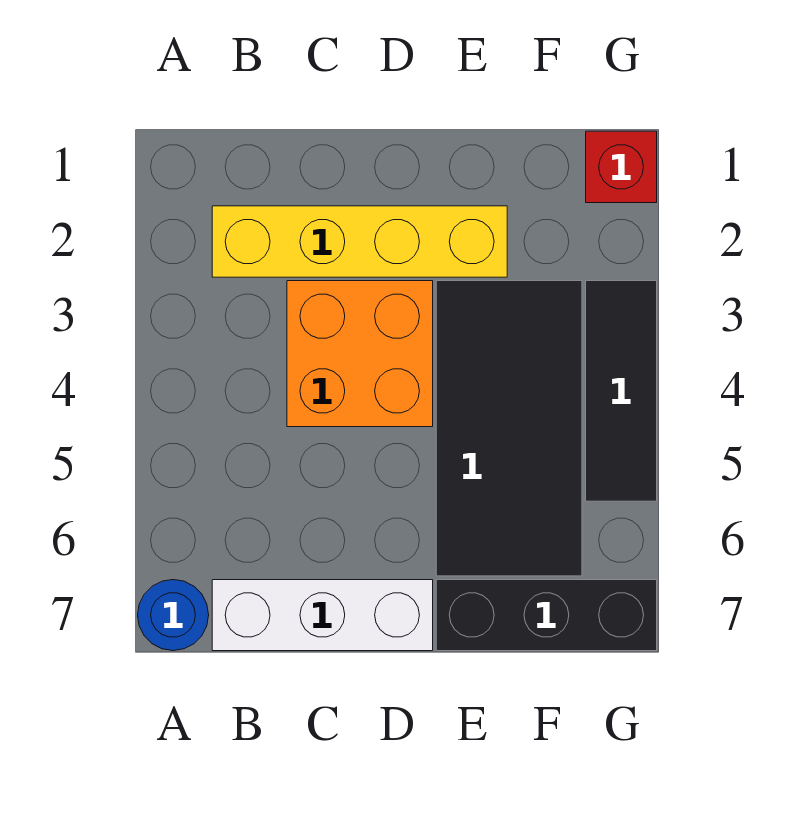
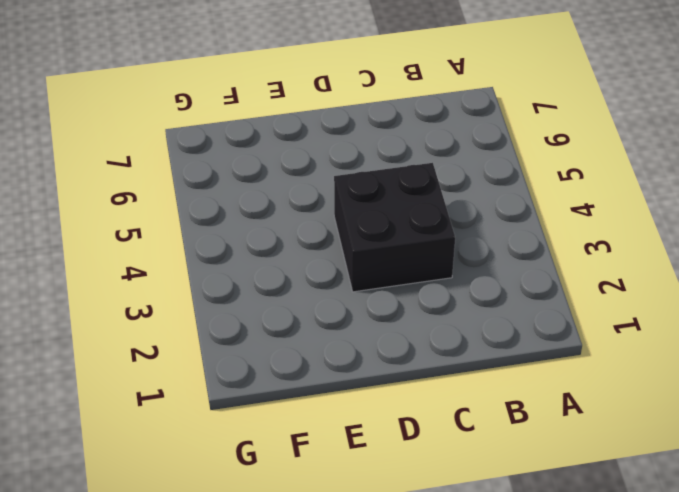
black brick C3:D4 level 1 -> orange brick C3:D4 level 1
none -> blue round brick A7 level 1
none -> yellow brick B2:E2 level 1

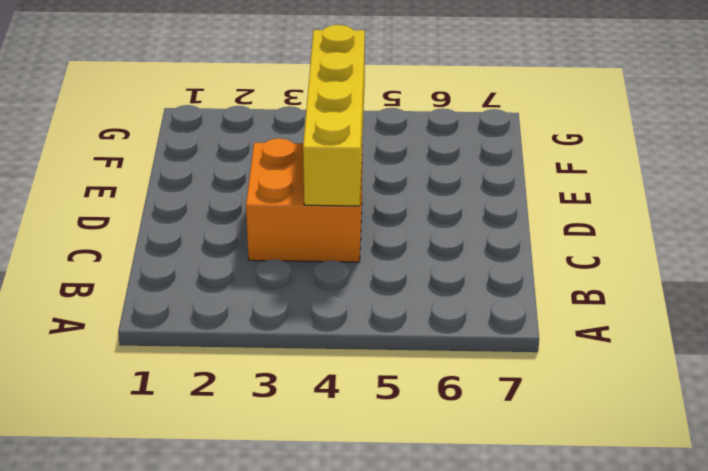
yellow brick C4:F4 level 2 -> yellow brick B2:E2 level 1
none -> blue round brick A7 level 1
none -> white brick B7:D7 level 1

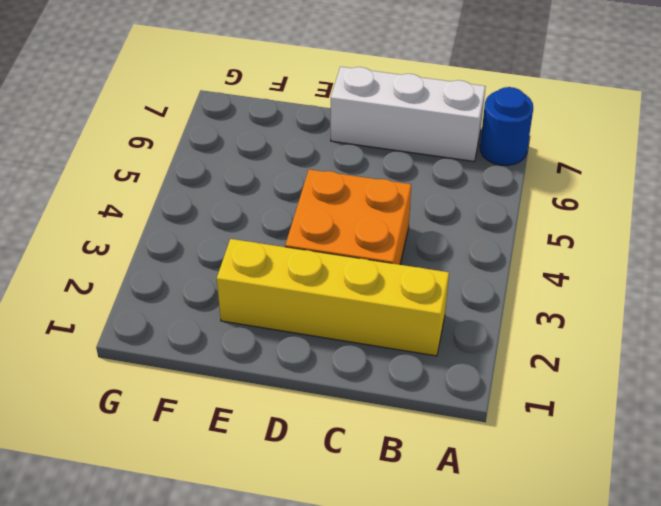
none -> black tile E3:F6 level 1
none -> black brick E7:G7 level 1

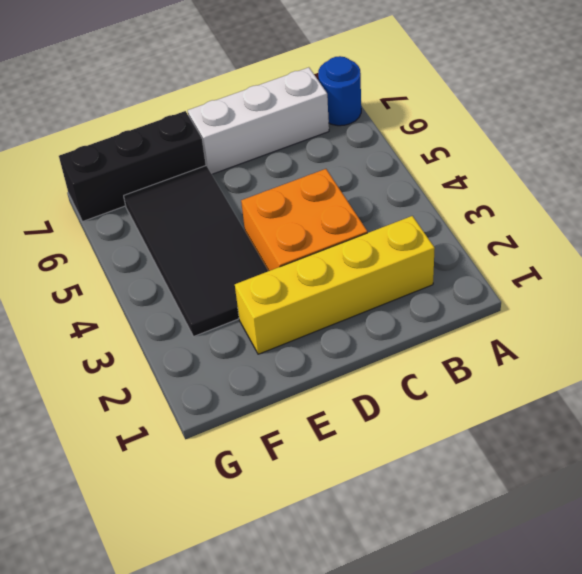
none -> red brick G1 level 1
none -> black tile G3:G5 level 1

